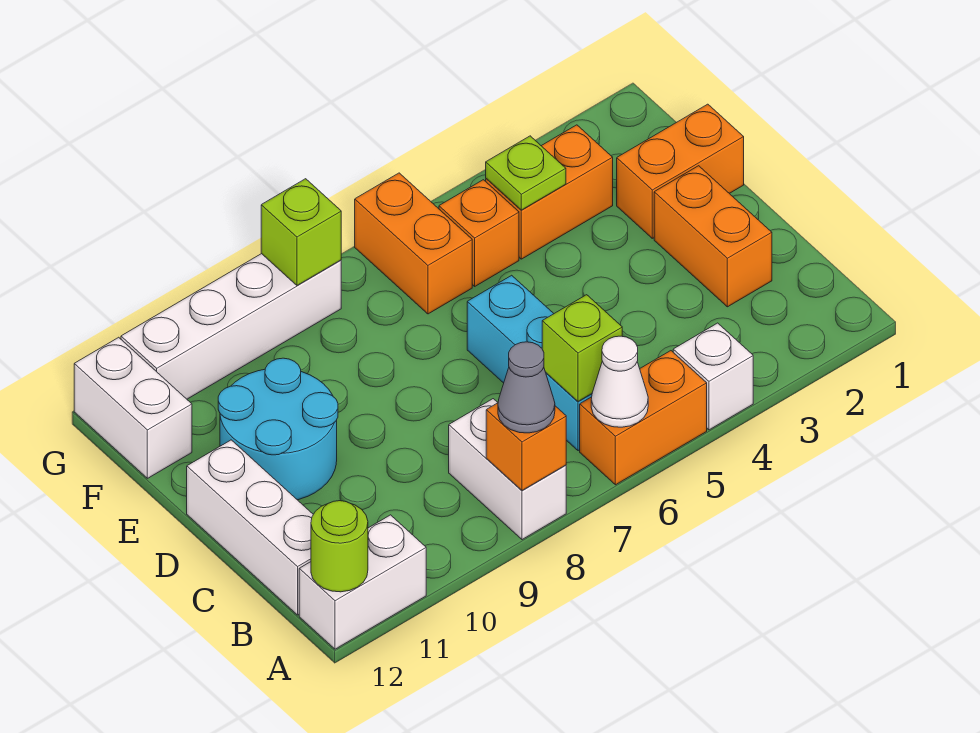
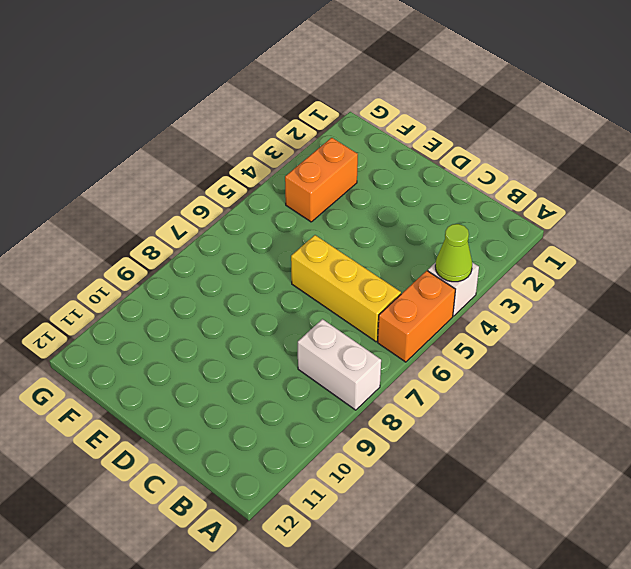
lime cone A4 level 2 -> none
yellow brick B6:D6 level 1 -> cyan brick B6:D6 level 1
none -> white brick A11:A12 level 1
none -> white brick B12:D12 level 1
none -> orange brick C2:D2 level 1

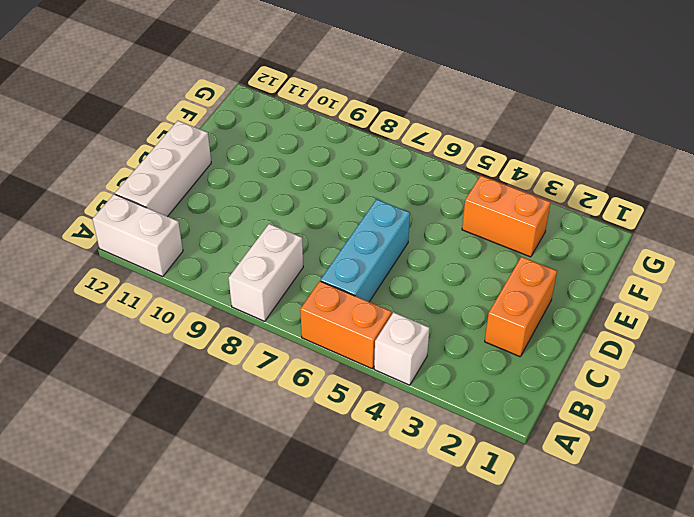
none -> cyan round brick D10:E11 level 1
none -> orange brick E1:E2 level 1
none -> orange brick F5 level 1

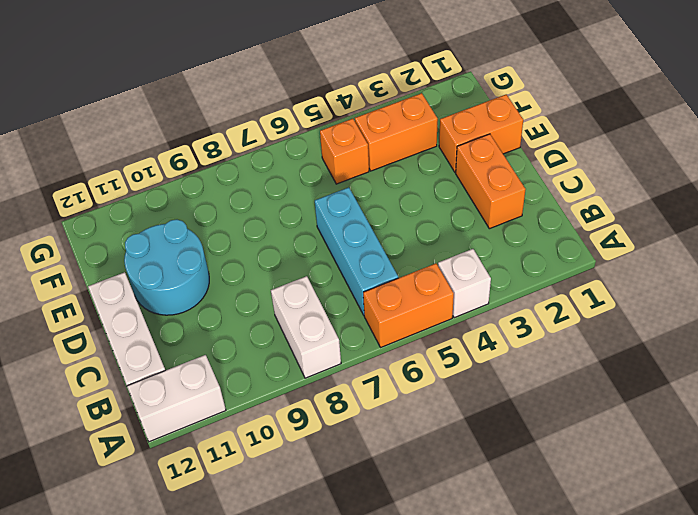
none -> orange brick F6:G6 level 1
none -> white brick F12:G12 level 1
none -> white brick G8:G11 level 1

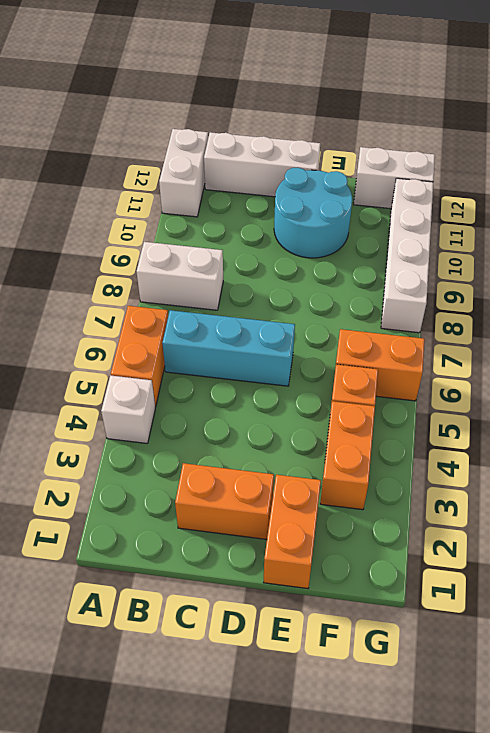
none -> white cone A6 level 2
none -> orange brick A8 level 2
none -> lime round brick A12 level 2

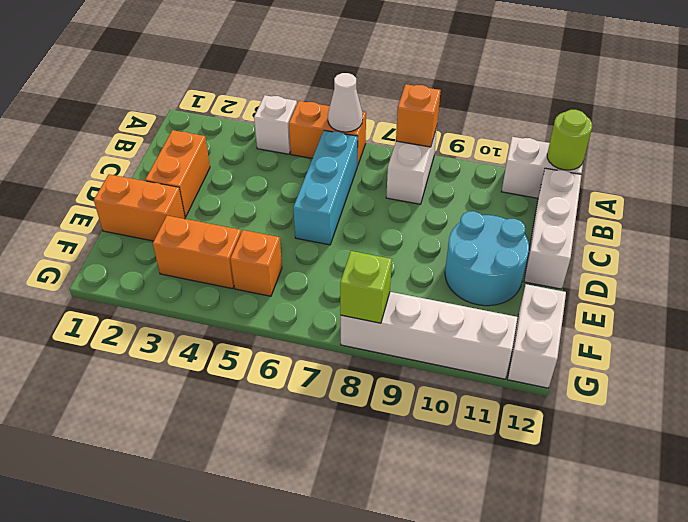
none -> orange brick F6:G6 level 1
none -> lime brick B6 level 2
none -> lime plate F4 level 2

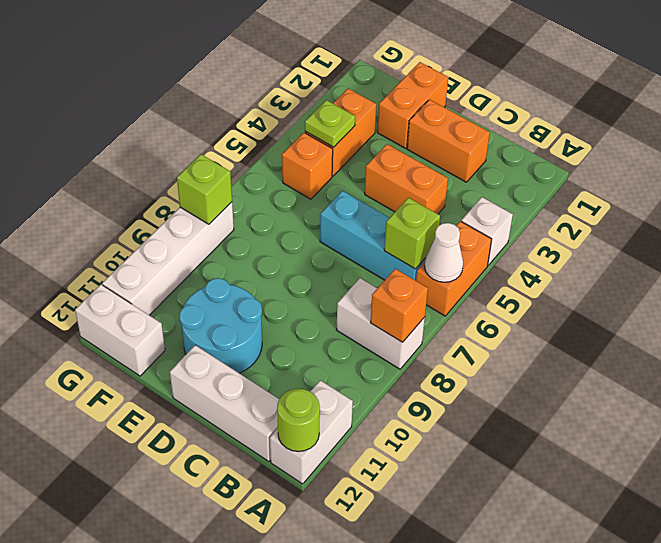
orange brick C4:D4 level 1 -> orange brick F6:G6 level 1
none -> grey cone A8 level 3

